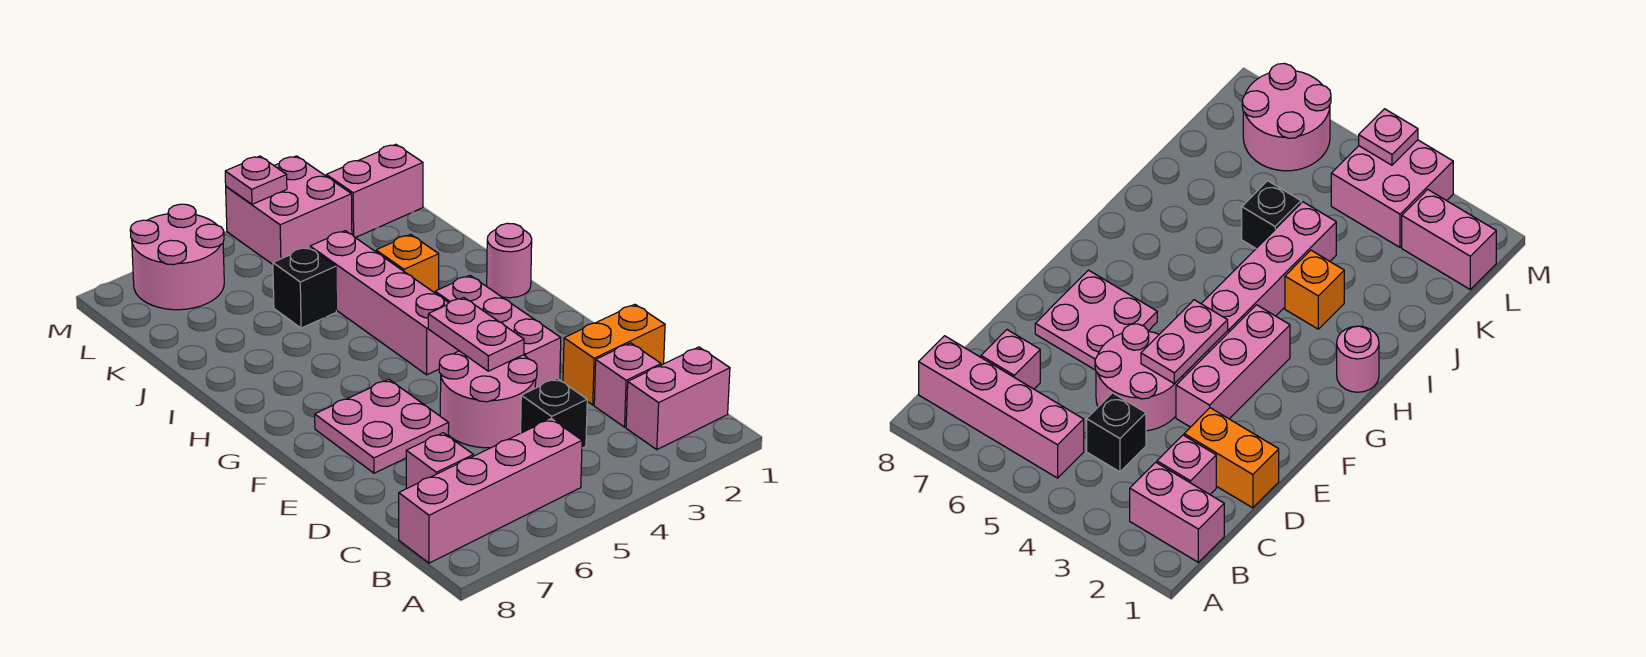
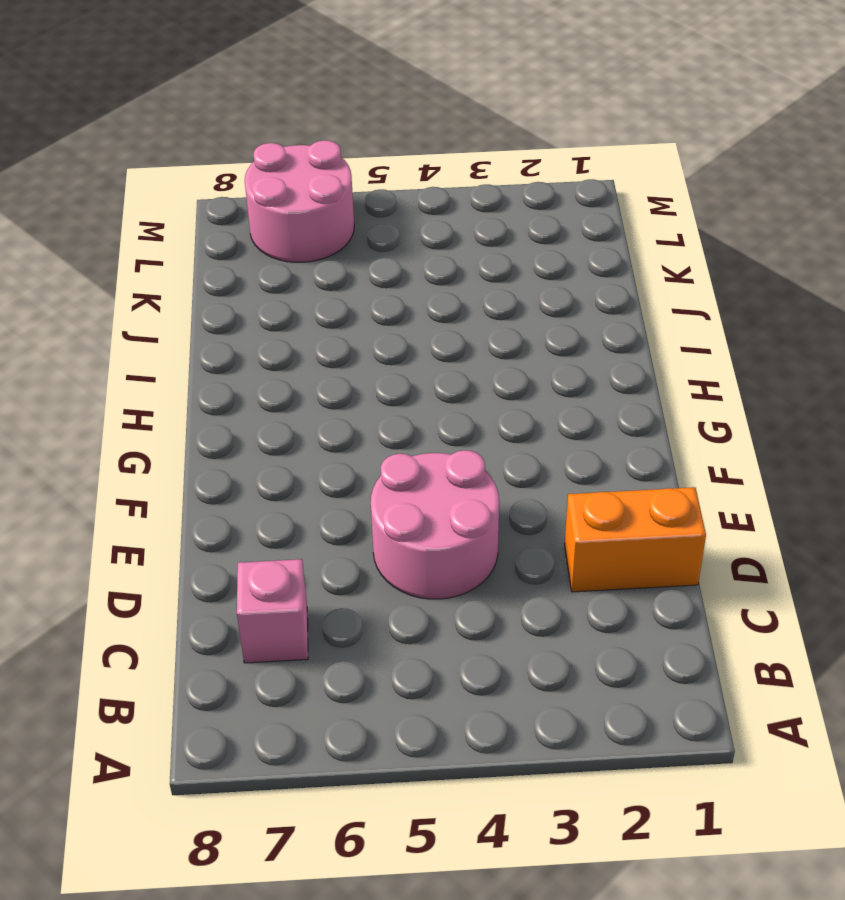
none -> pink brick B1:B2 level 1
none -> pink brick B5:B8 level 1
none -> pink brick C2 level 1

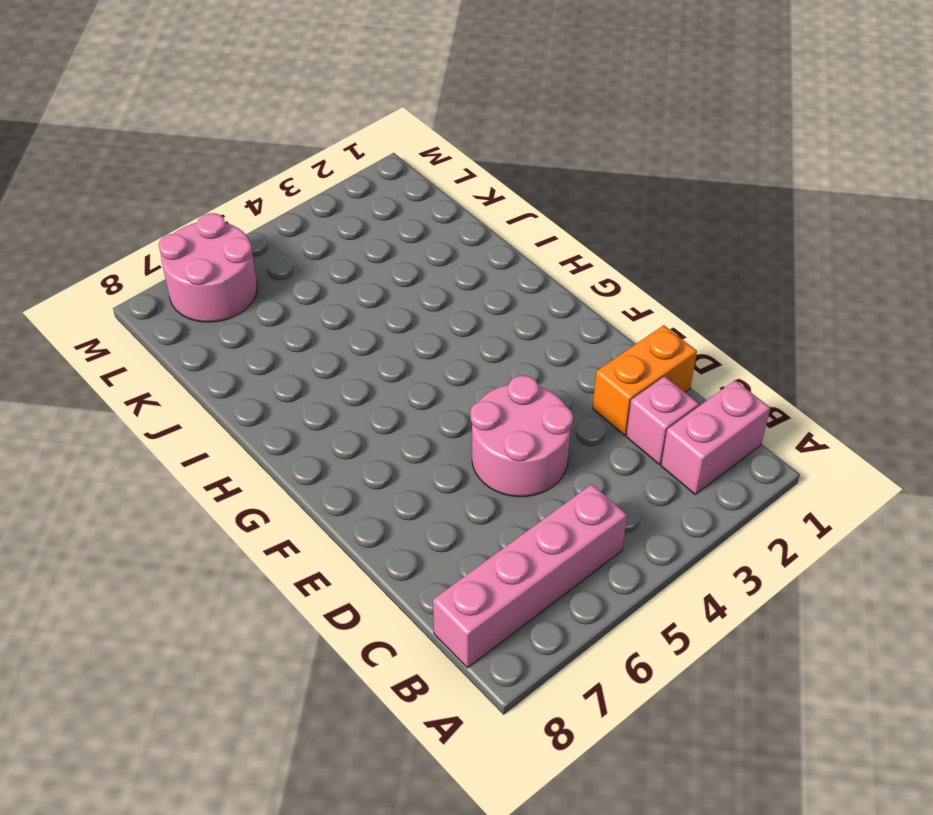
none -> black brick C4 level 1
none -> pink brick C7 level 1
none -> pink brick E3:G3 level 1

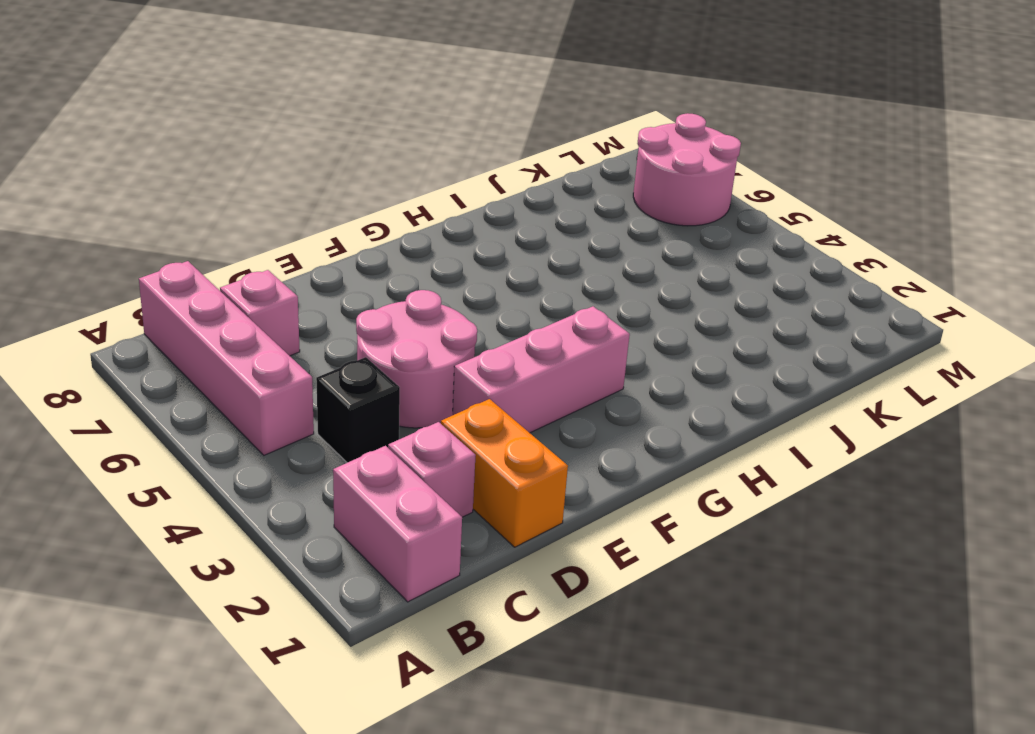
none -> pink plate E6:F7 level 1
none -> pink brick G4:J4 level 1
none -> pink round brick H1 level 1

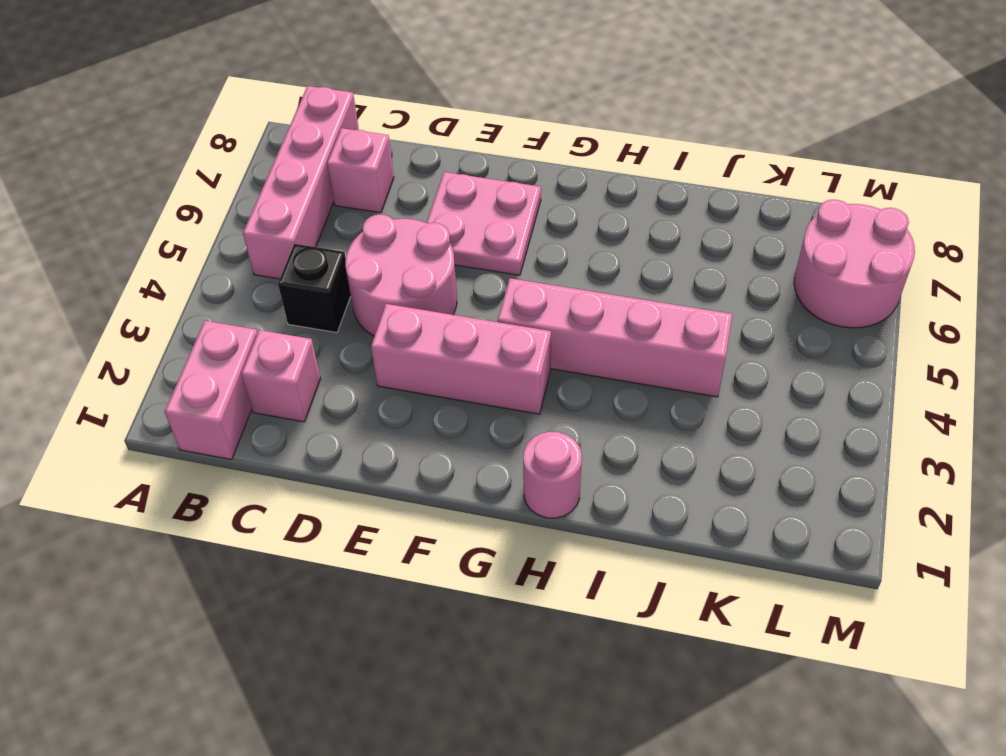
none -> orange brick D1:D2 level 1
none -> orange brick I3 level 1
none -> black brick J5 level 1

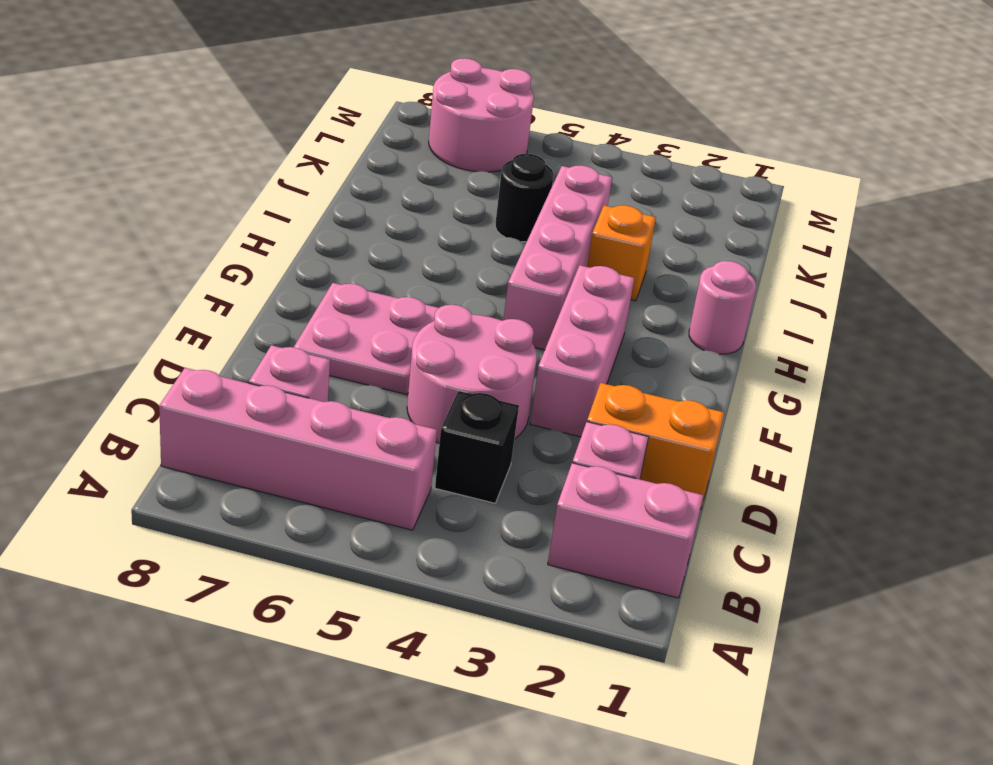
black round brick J5 level 1 -> black brick J5 level 1
none -> pink brick L1:L2 level 1
none -> pink brick L3:M4 level 1
none -> pink plate E4:F4 level 2

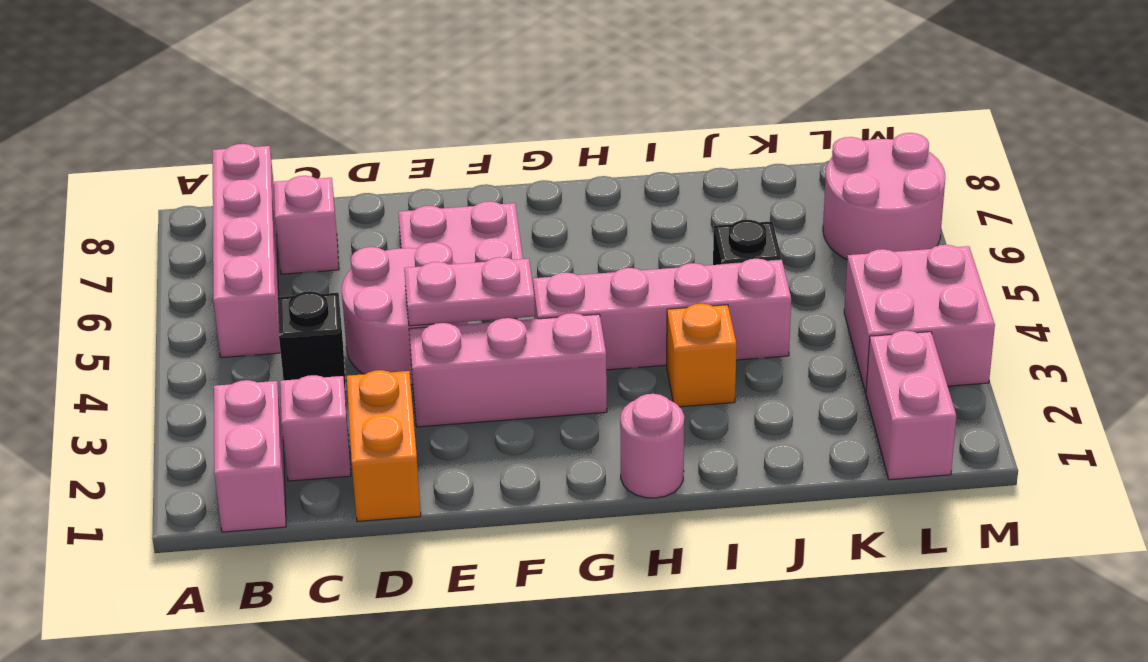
none -> pink plate M4 level 2

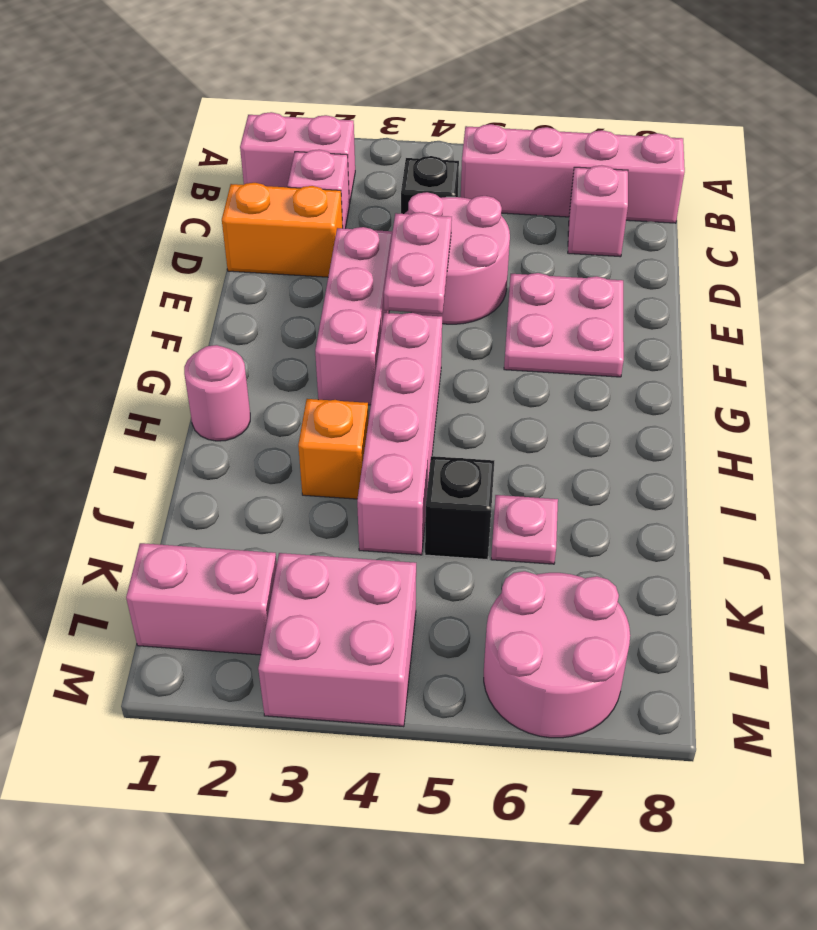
pink plate J6 level 1 -> pink plate M4 level 2

